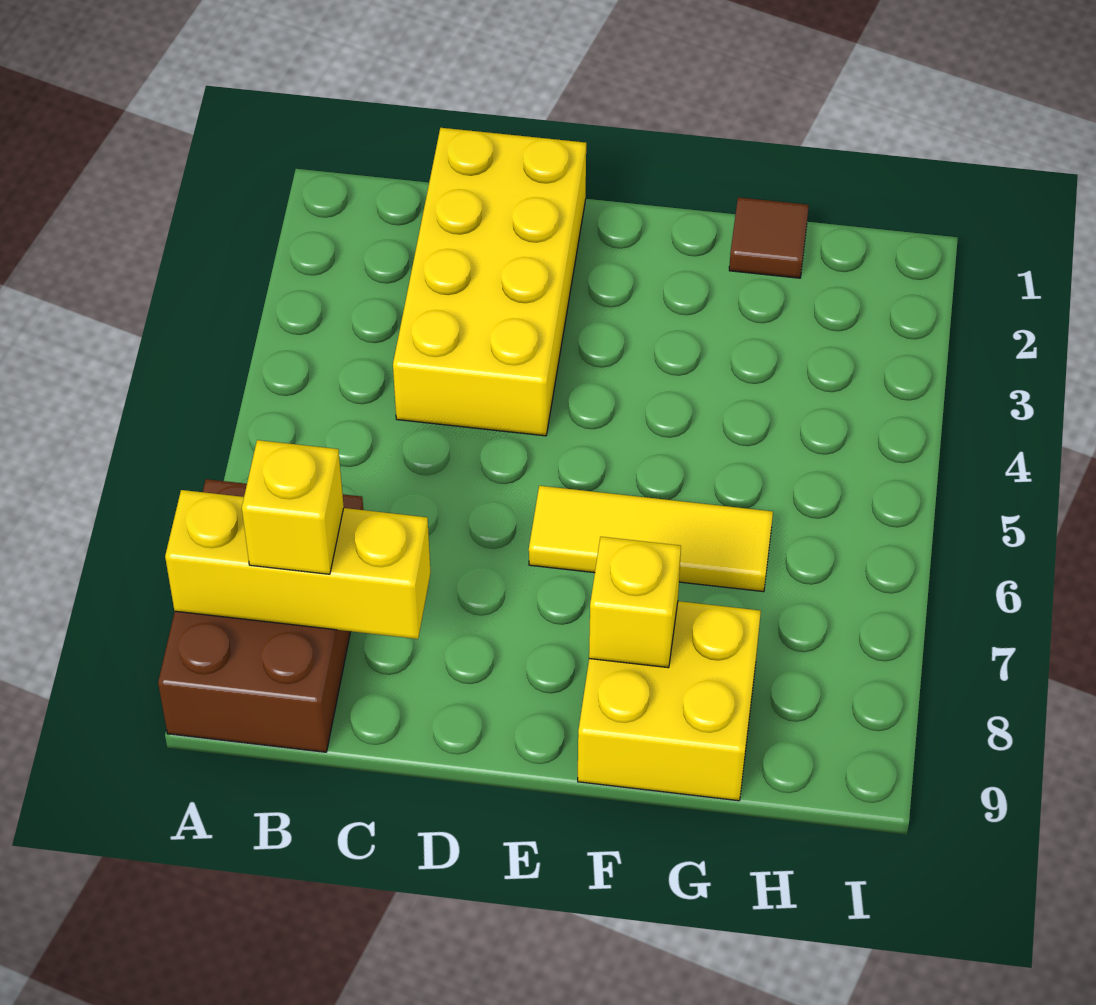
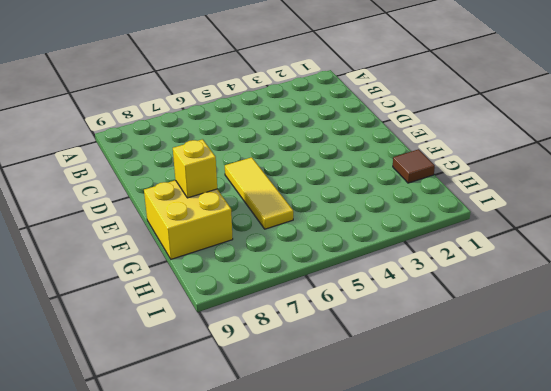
none -> brown brick A7:B9 level 1
none -> yellow brick C1:D4 level 1

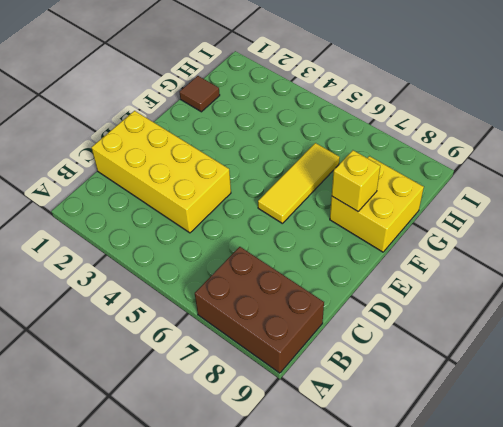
none -> yellow brick A8:C8 level 2
none -> yellow brick B8 level 3

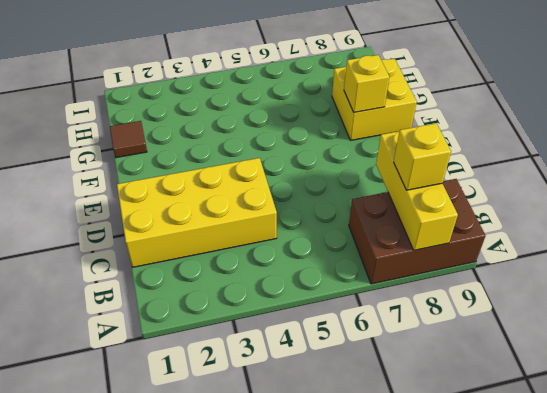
none -> yellow tile E6:G6 level 1

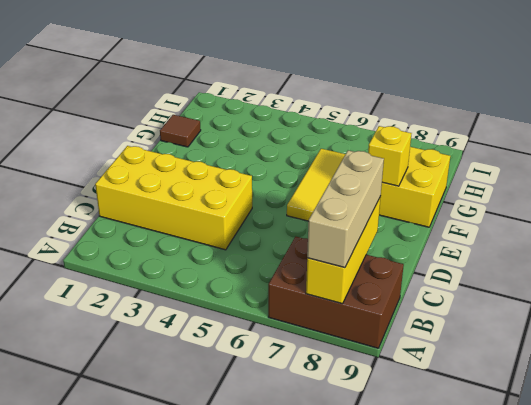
tan brick A8:C8 level 3 -> yellow brick B8 level 3

